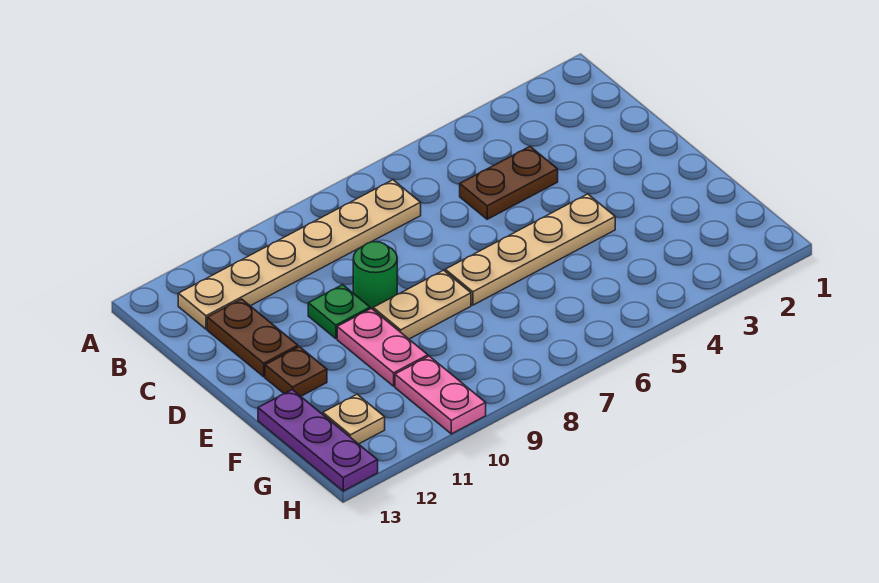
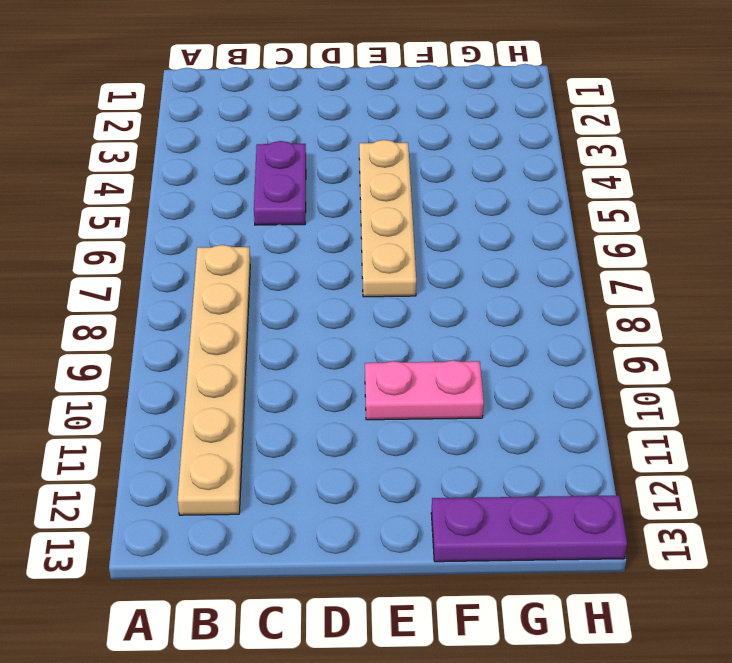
purple plate C4:C5 level 1 -> brown plate C4:C5 level 1
none -> brown plate C12:D12 level 1
none -> green round brick D9 level 1
none -> green plate D10 level 1

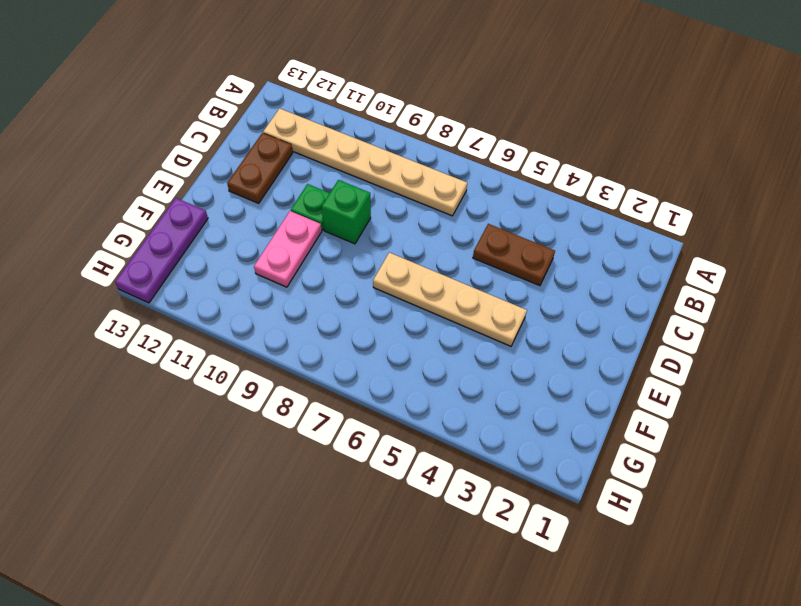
green brick D9 level 1 -> green round brick D9 level 1
none -> tan plate E8:E9 level 1
none -> brown plate E12 level 1
none -> pink plate G10:H10 level 1

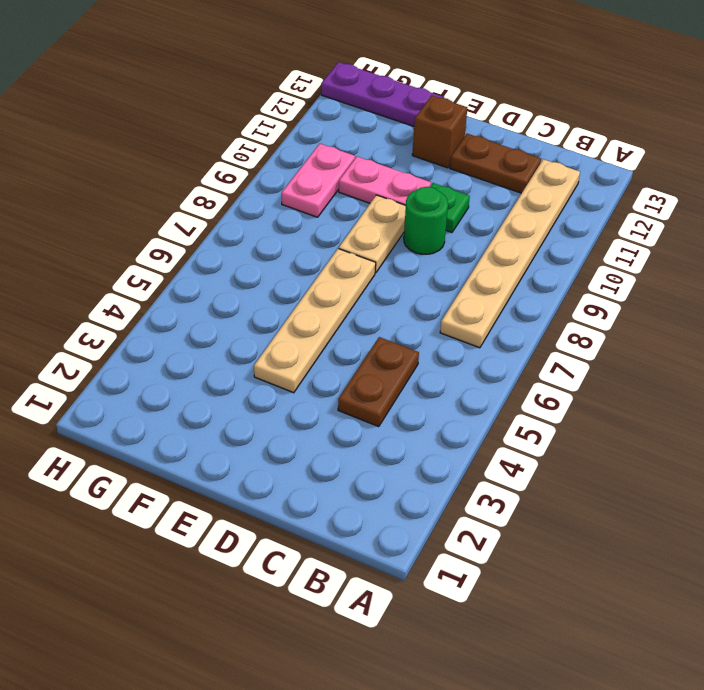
brown brick E12 level 1 -> brown plate E12 level 1
pink plate G9:G10 level 1 -> pink plate G10:H10 level 1
none -> tan plate G12 level 1

